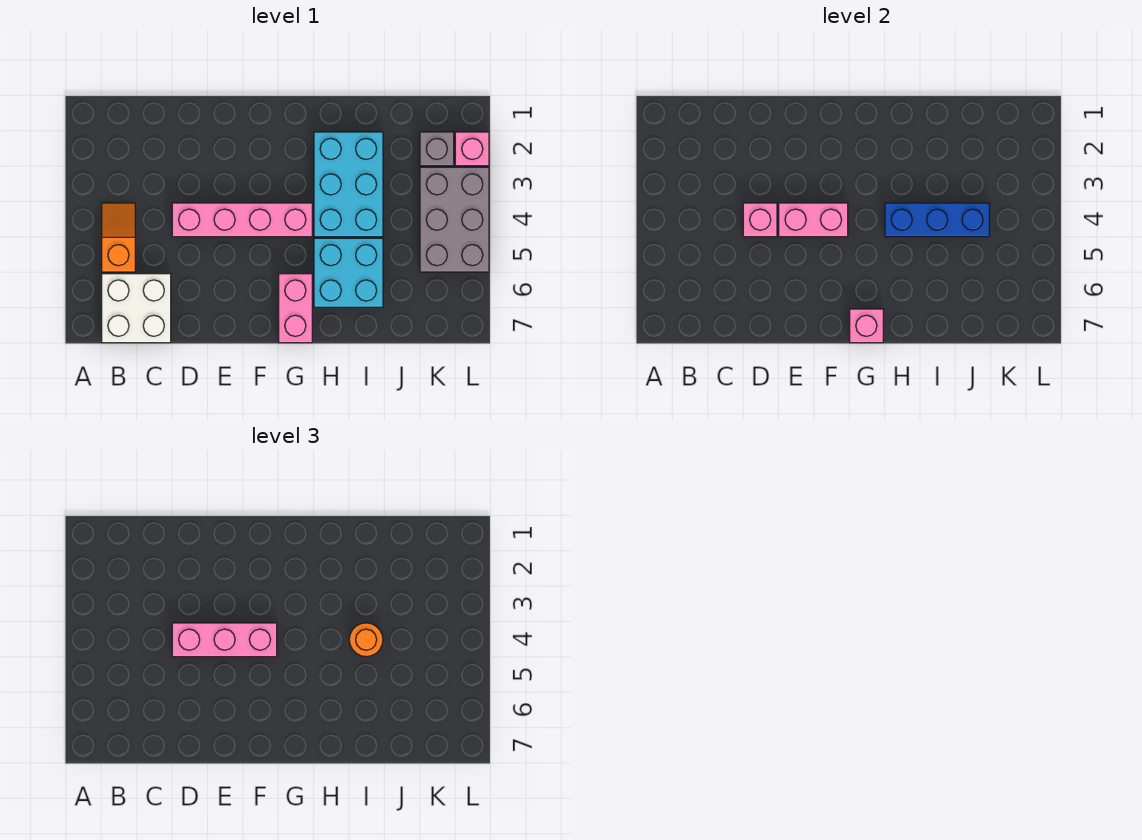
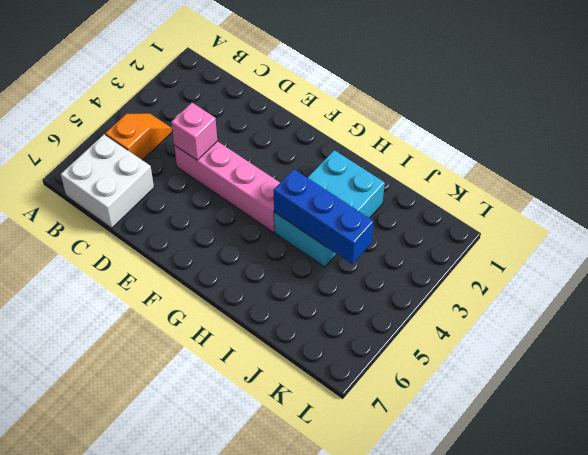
none -> pink brick G6:G7 level 1
none -> cyan brick H5:I6 level 1
none -> grey brick K2 level 1

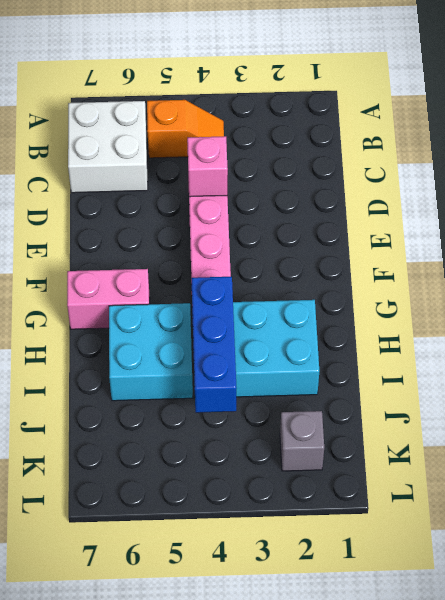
none -> grey brick K3:L5 level 1
none -> pink brick L2 level 1
none -> pink brick E4:F4 level 2

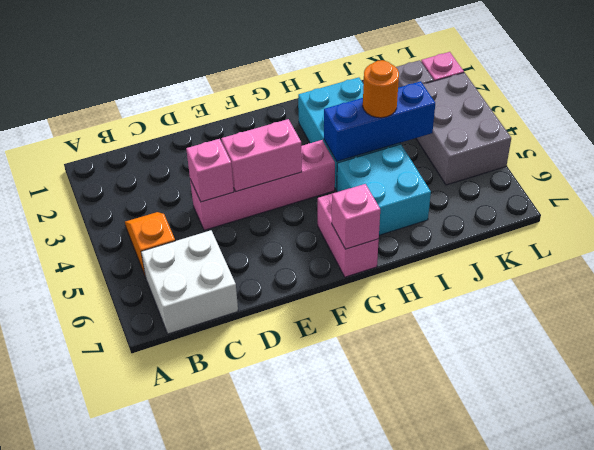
none -> pink brick D4:F4 level 3

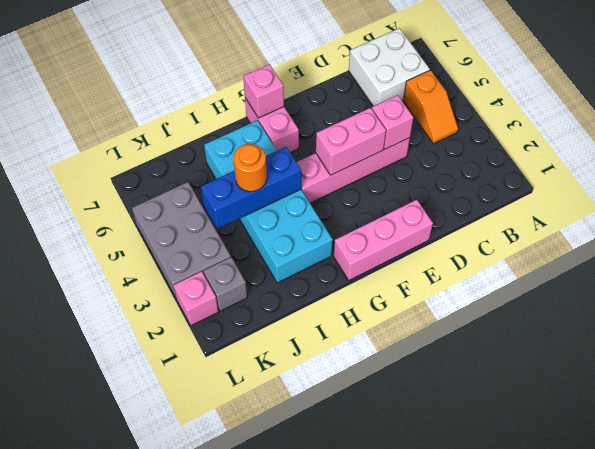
pink brick E1:G1 level 1 -> pink brick D4:F4 level 3

